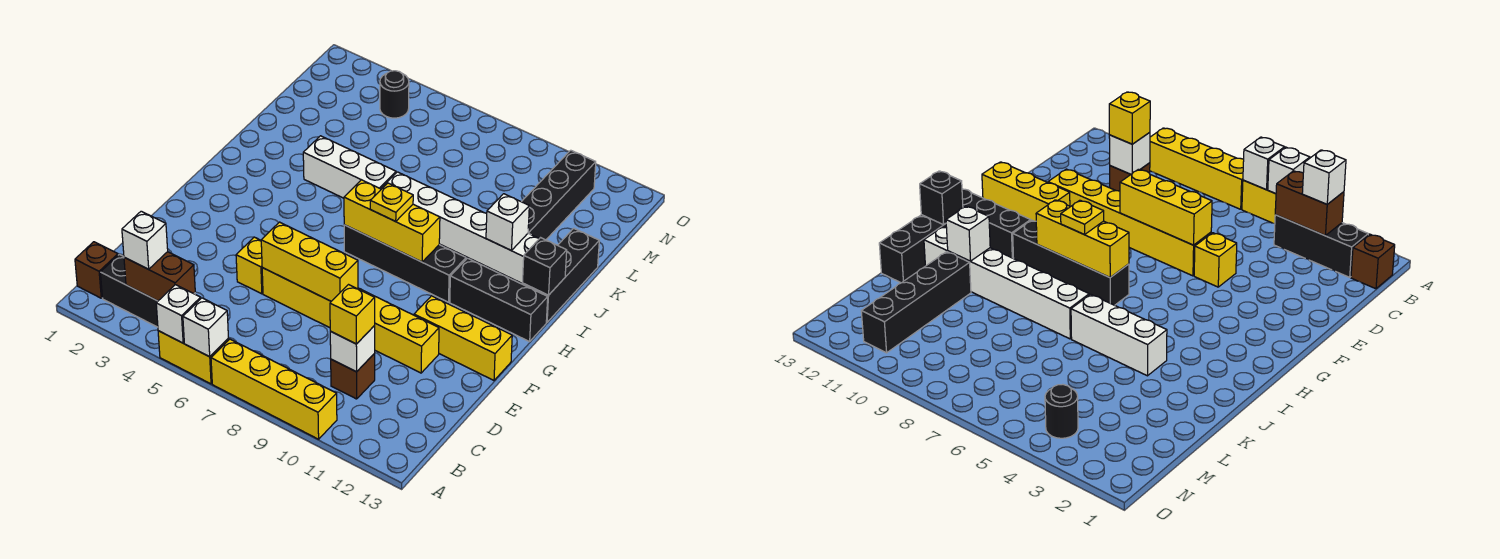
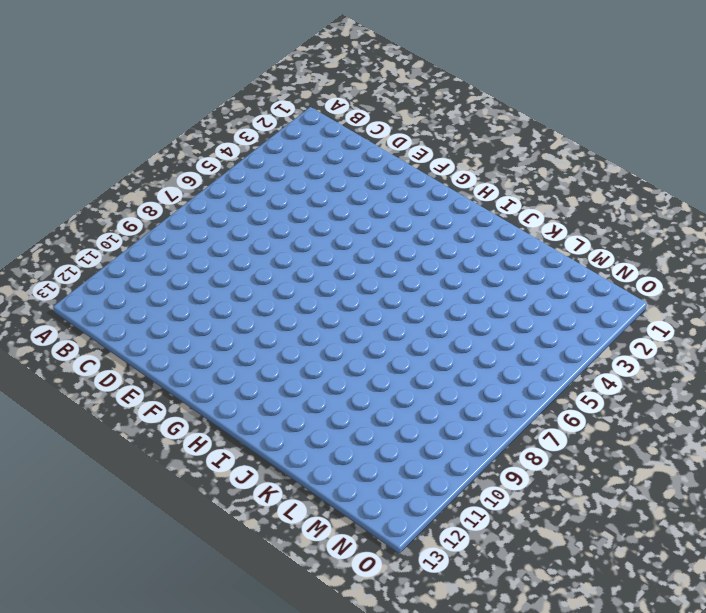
none -> yellow brick A5:A6 level 1
none -> yellow brick A7:A10 level 1
none -> brown brick B1 level 1

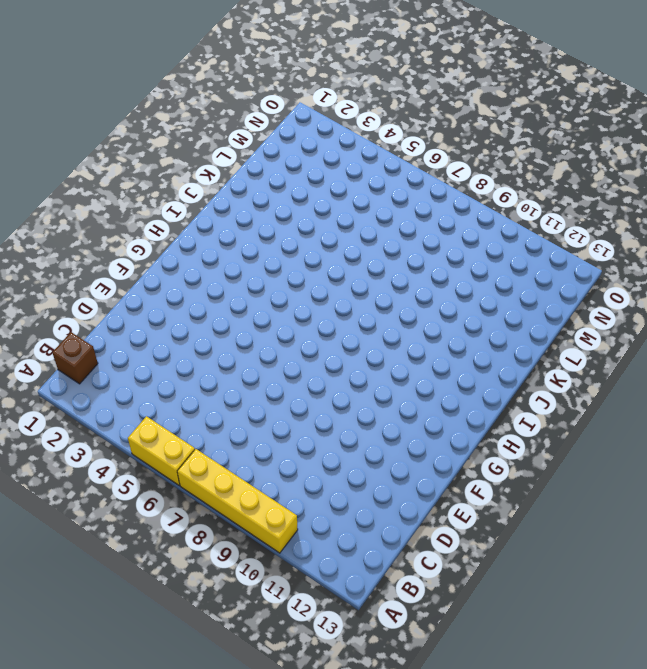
none -> black brick B2:B4 level 1
none -> brown brick C10 level 1
none -> yellow brick E5 level 1

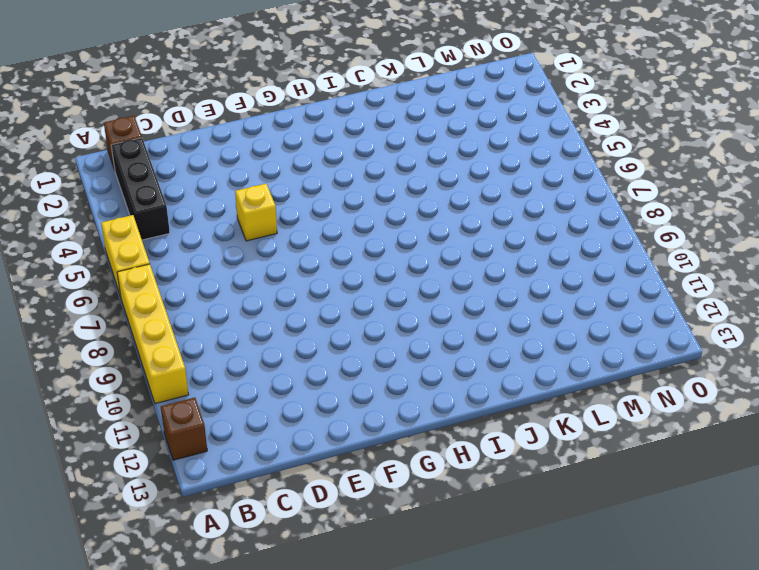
brown brick A12 level 1 -> brown brick C10 level 1
none -> yellow brick E6:E11 level 1
none -> yellow brick F11:F13 level 1
none -> black brick H7:H10 level 1

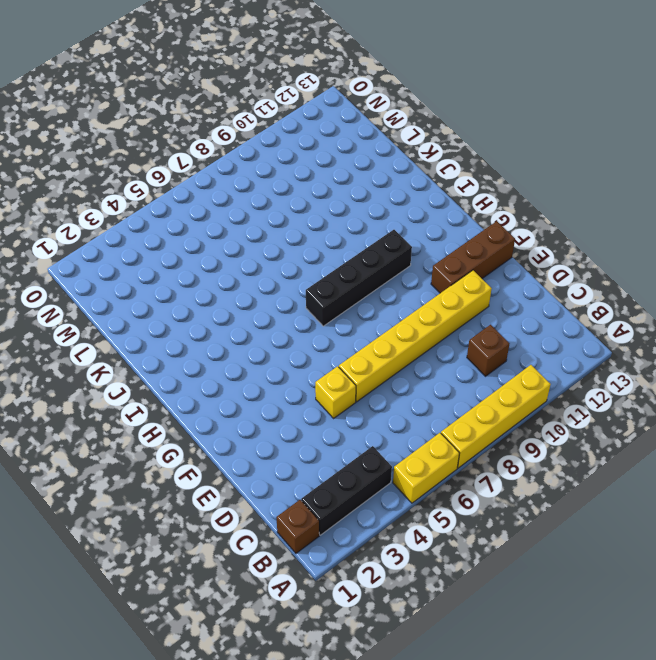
brown brick F11:F13 level 1 -> yellow brick F11:F13 level 1
none -> black brick H11:H13 level 1
none -> black brick I13:K13 level 1
none -> white brick J4:J6 level 1

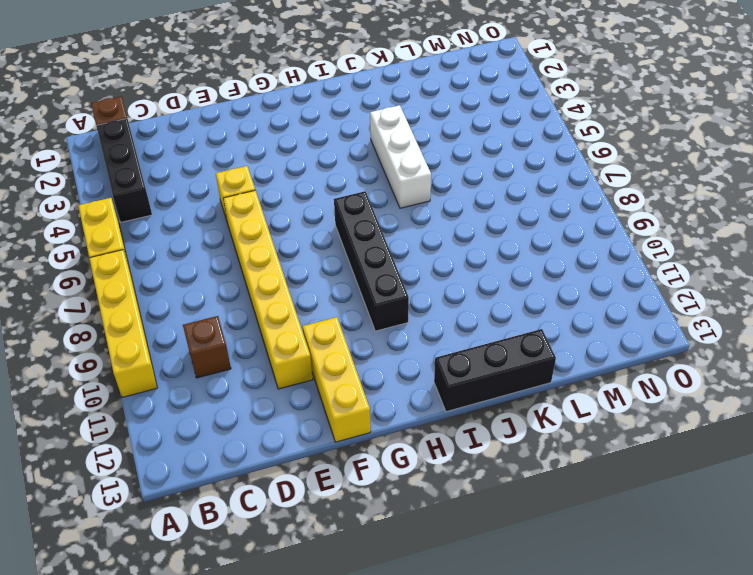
none -> black brick H11:H13 level 1
none -> white brick J7:J12 level 1
none -> black brick K11:N11 level 1

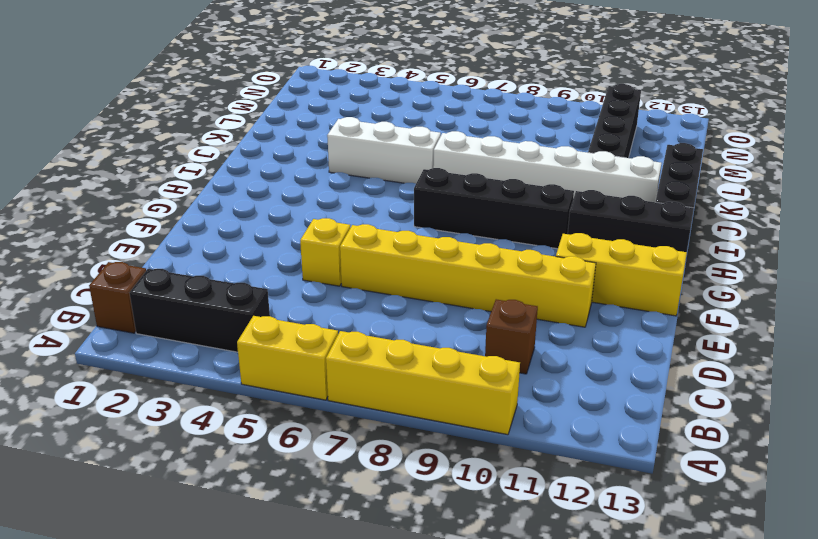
none -> black round brick N4 level 1
none -> white brick A5 level 2
none -> white brick A6 level 2

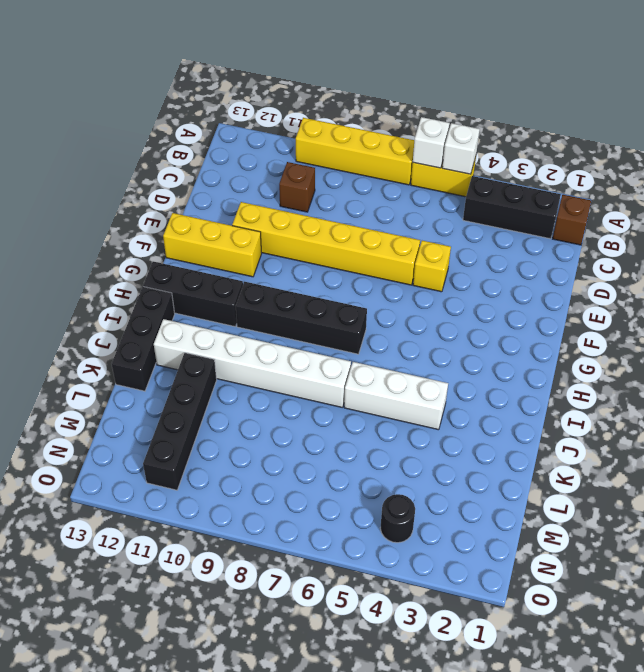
none -> brown brick B3:B4 level 2
none -> white brick C10 level 2
none -> yellow brick E6:E8 level 2

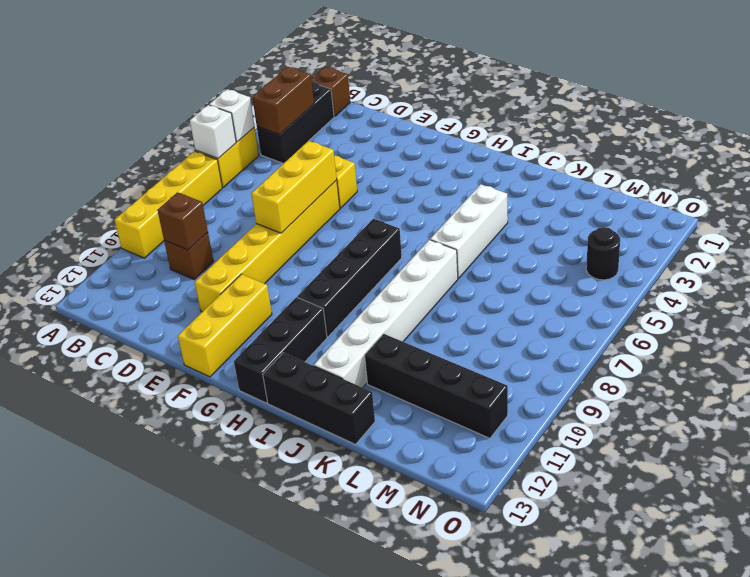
brown brick C10 level 2 -> white brick C10 level 2
none -> yellow brick H7:H9 level 2
none -> black brick I13 level 2
none -> white brick J11 level 2

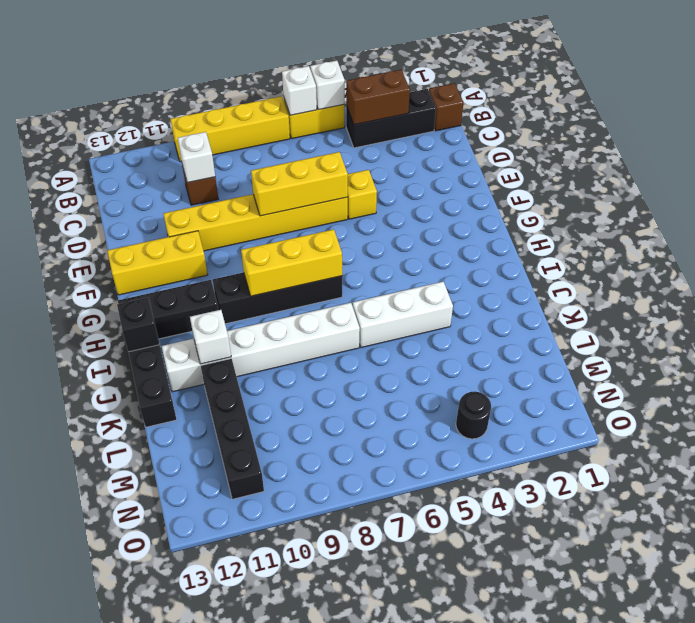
none -> white brick B3 level 3
none -> yellow brick C10 level 3
none -> yellow plate H8 level 3

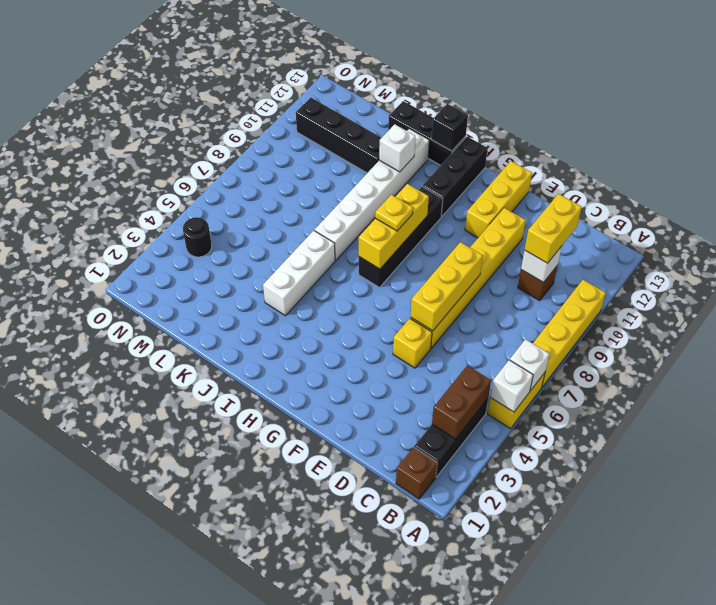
yellow brick C10:C11 level 3 -> yellow brick C10 level 3
none -> white brick B3 level 3

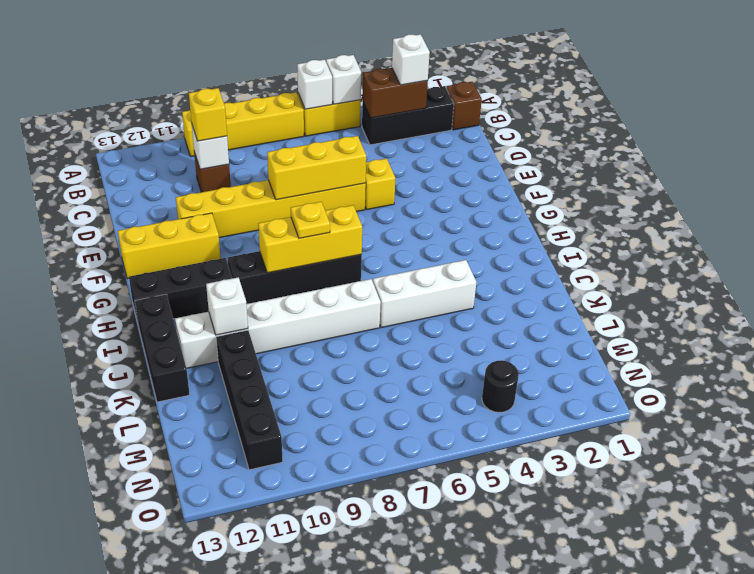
none -> black brick I13 level 2

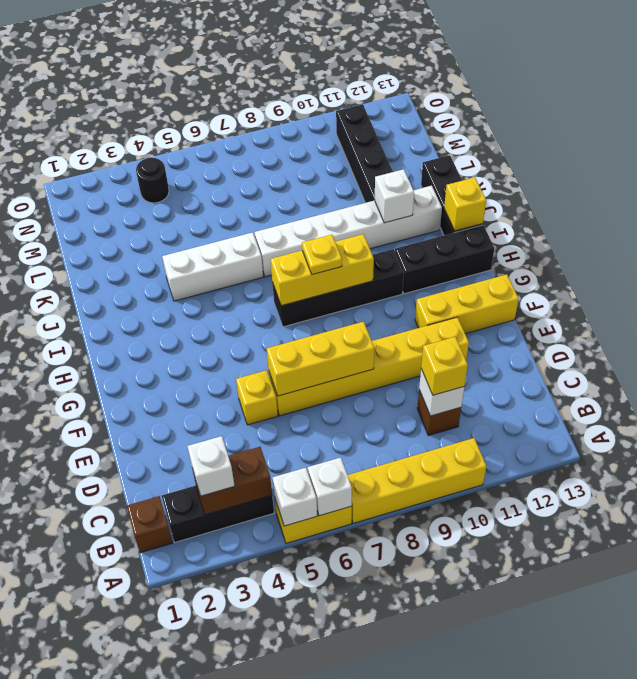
yellow brick I13 level 2 -> black brick I13 level 2

